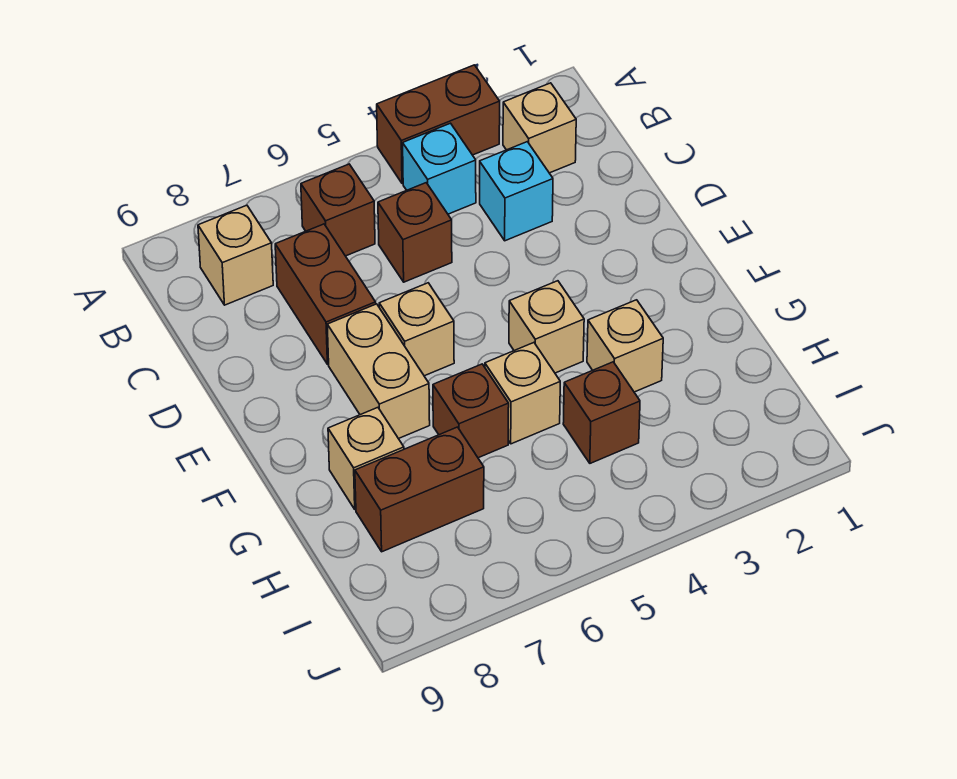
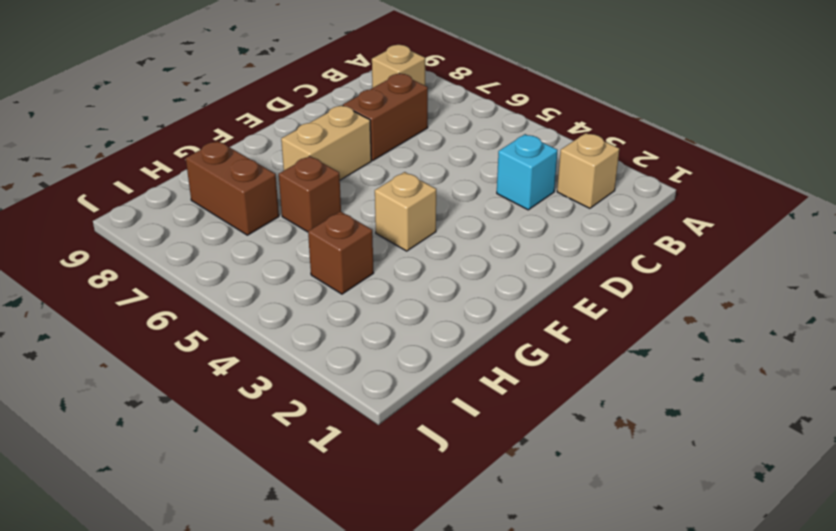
none -> brown brick A3:A4 level 1
none -> cyan brick B4 level 1
none -> brown brick B6 level 1

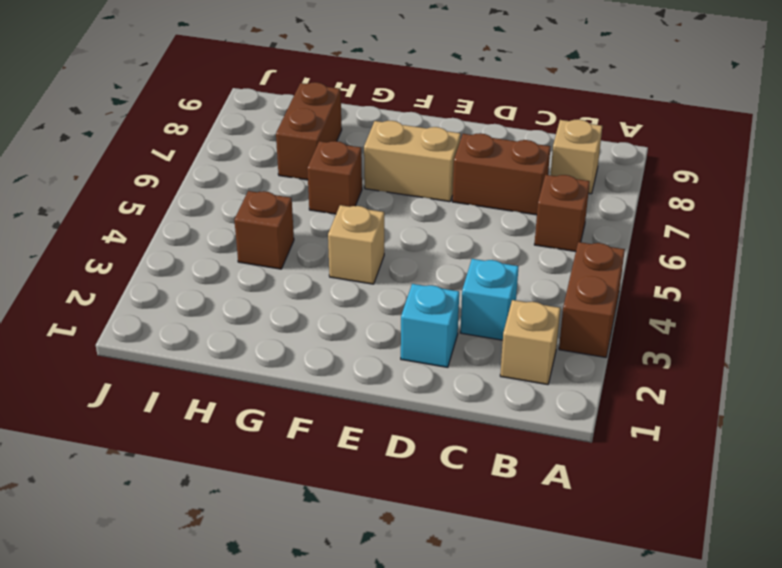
cyan brick D2 level 1 -> cyan brick B4 level 1
none -> brown brick C5 level 1
none -> tan brick E6 level 1
none -> tan brick G3 level 1

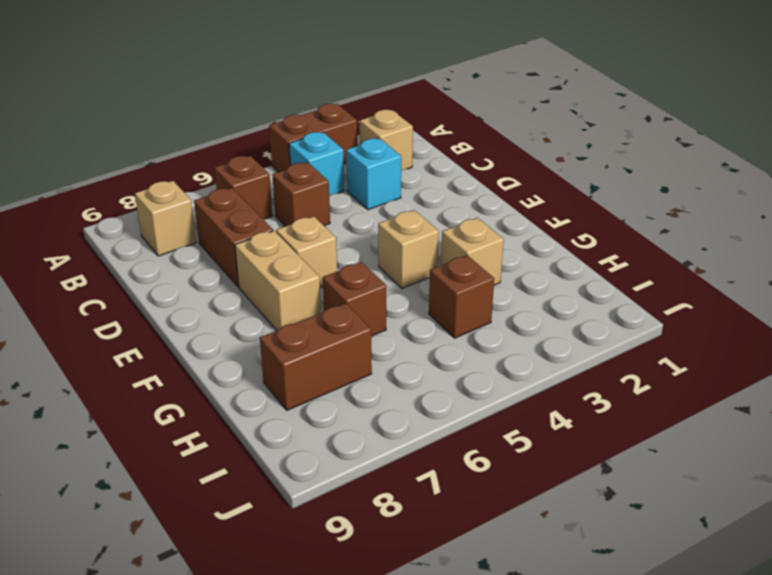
none -> tan brick G5 level 1
none -> tan brick G8 level 1

